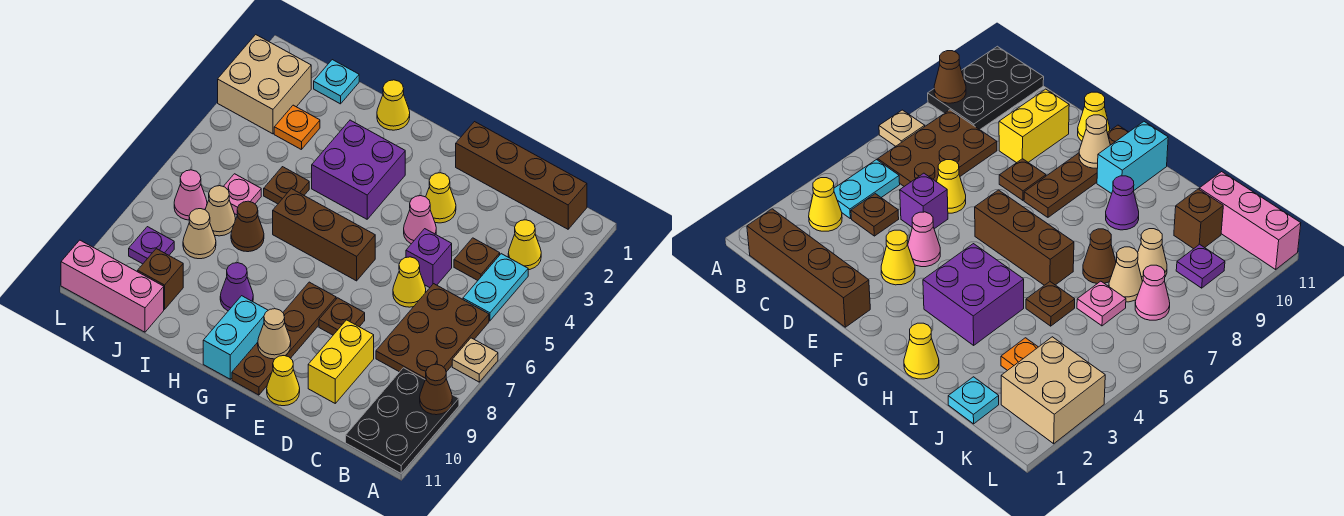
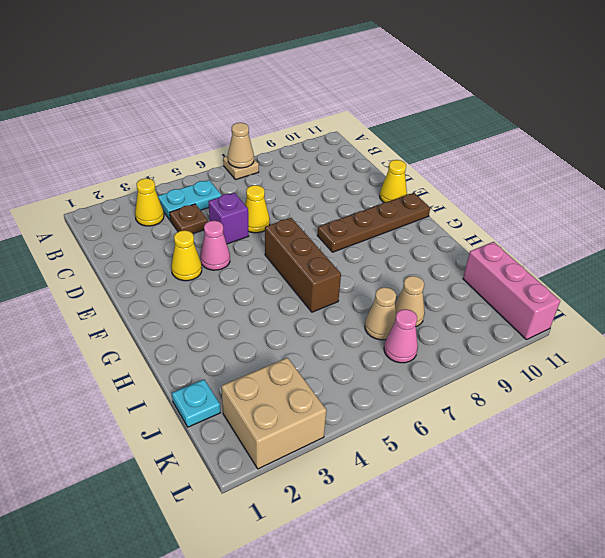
tan cone A7 level 2 -> tan cone F10 level 2
none -> black plate A9:B11 level 1
none -> brown brick B1:E1 level 1
none -> brown plate B6:C8 level 1
none -> yellow brick D9:D10 level 1

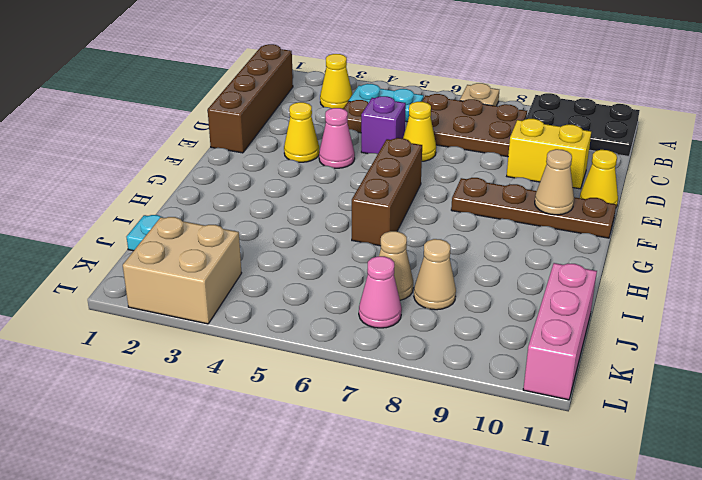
none -> brown plate E8 level 1
none -> purple brick G3:H4 level 1
none -> cyan brick G10:G11 level 1
none -> yellow cone H1 level 1

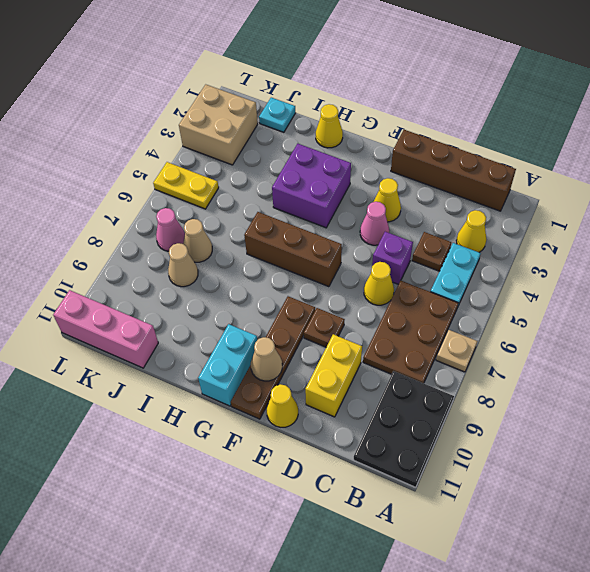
yellow plate K5:L5 level 1 -> none
none -> purple cone H9 level 1
none -> brown plate I5 level 1
none -> brown cone I7 level 1
none -> orange plate J3 level 1

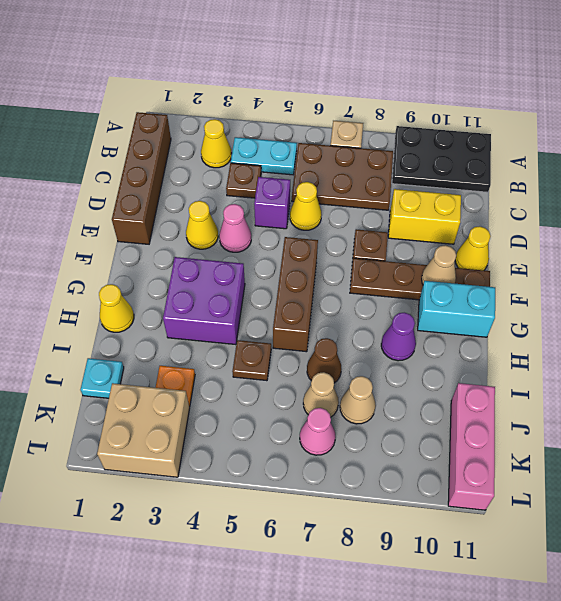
none -> pink plate J6 level 1
none -> brown brick J10 level 1
none -> purple plate K9 level 1
none -> brown cone A9 level 2

